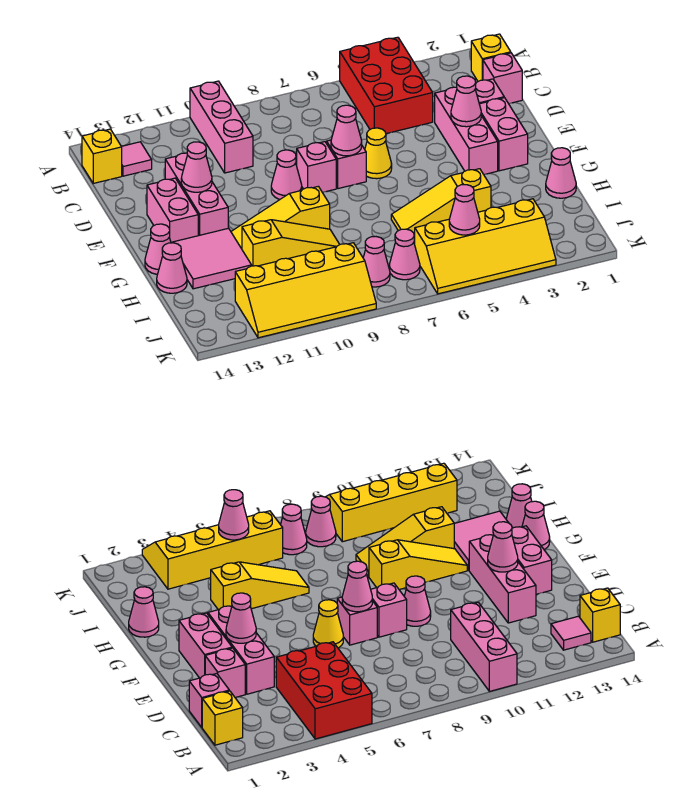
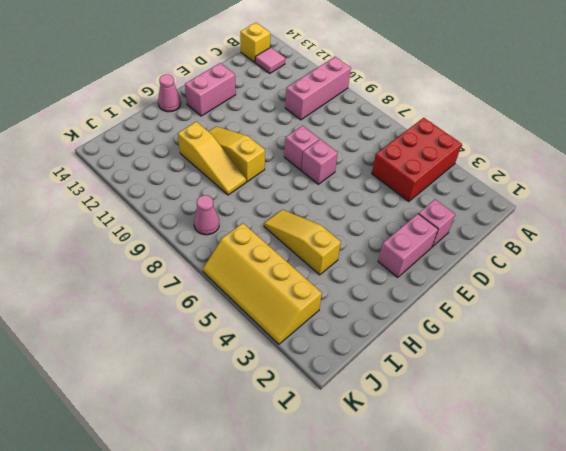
none -> yellow brick B1 level 1
none -> pink brick C1 level 1
none -> pink brick D3:F3 level 1
none -> pink brick D12:F12 level 1

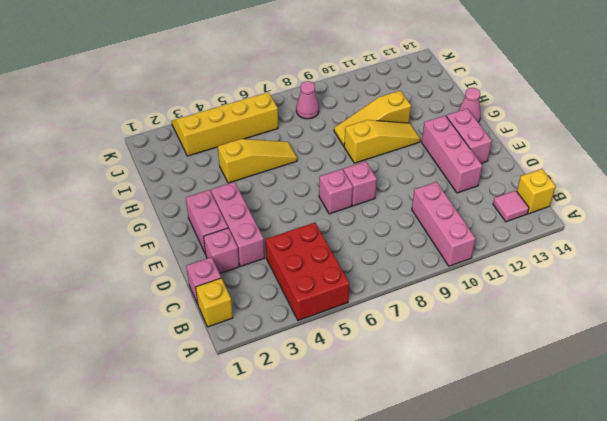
none -> yellow cone E6 level 1
none -> pink cone E9 level 1
none -> pink tile G12:H13 level 1
none -> pink cone H1 level 1

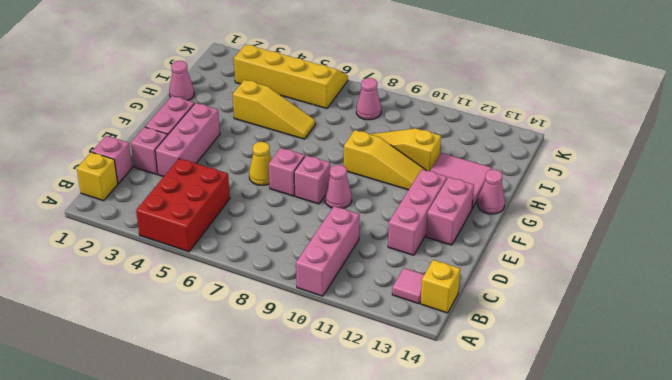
none -> pink cone H14 level 1
none -> pink cone J7 level 1
none -> yellow slope J9:K12 level 1 top J
none -> pink cone E3 level 2

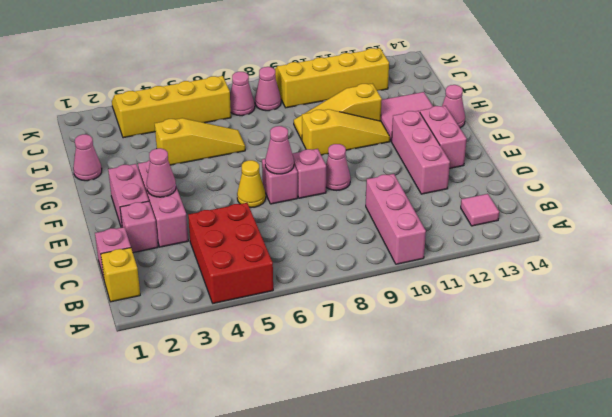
none -> yellow brick B14 level 1
none -> pink cone H14 level 1
none -> pink cone E12 level 2
none -> pink cone J5 level 2

